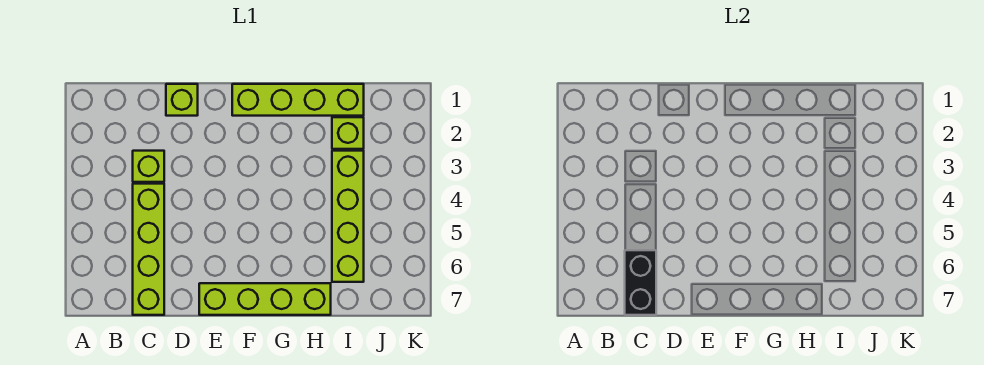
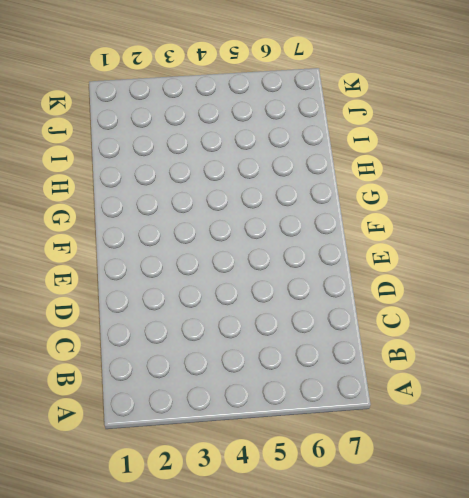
none -> lime brick C3 level 1
none -> lime brick C4:C7 level 1

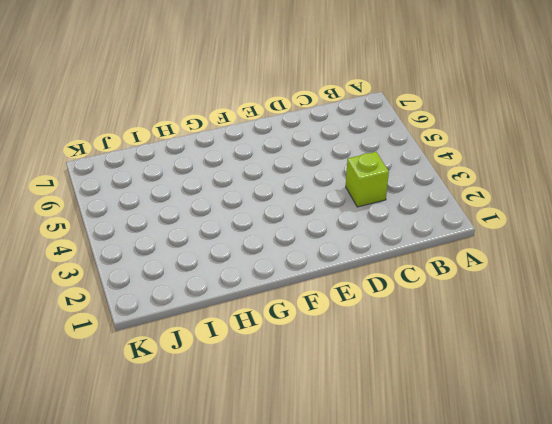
none -> lime brick C4:C7 level 1
none -> lime brick D1 level 1

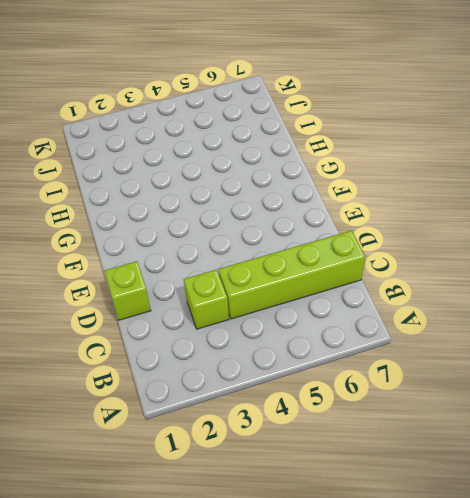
none -> lime brick E7:H7 level 1
none -> lime brick F1:I1 level 1

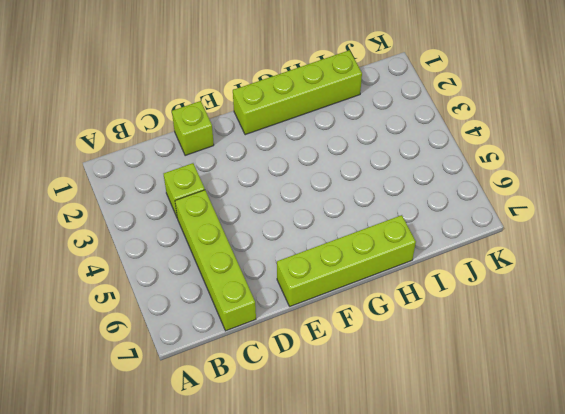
none -> lime brick I2 level 1
none -> lime brick I3:I6 level 1

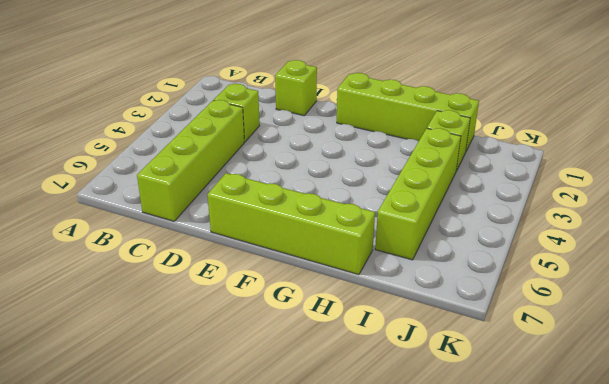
none -> black brick C6:C7 level 2

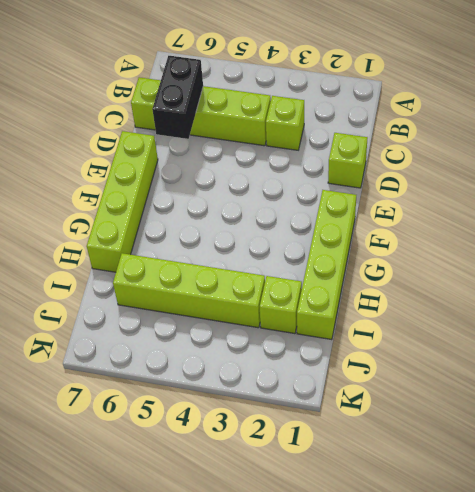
black brick C6:D6 level 2 -> black brick C6:C7 level 2

